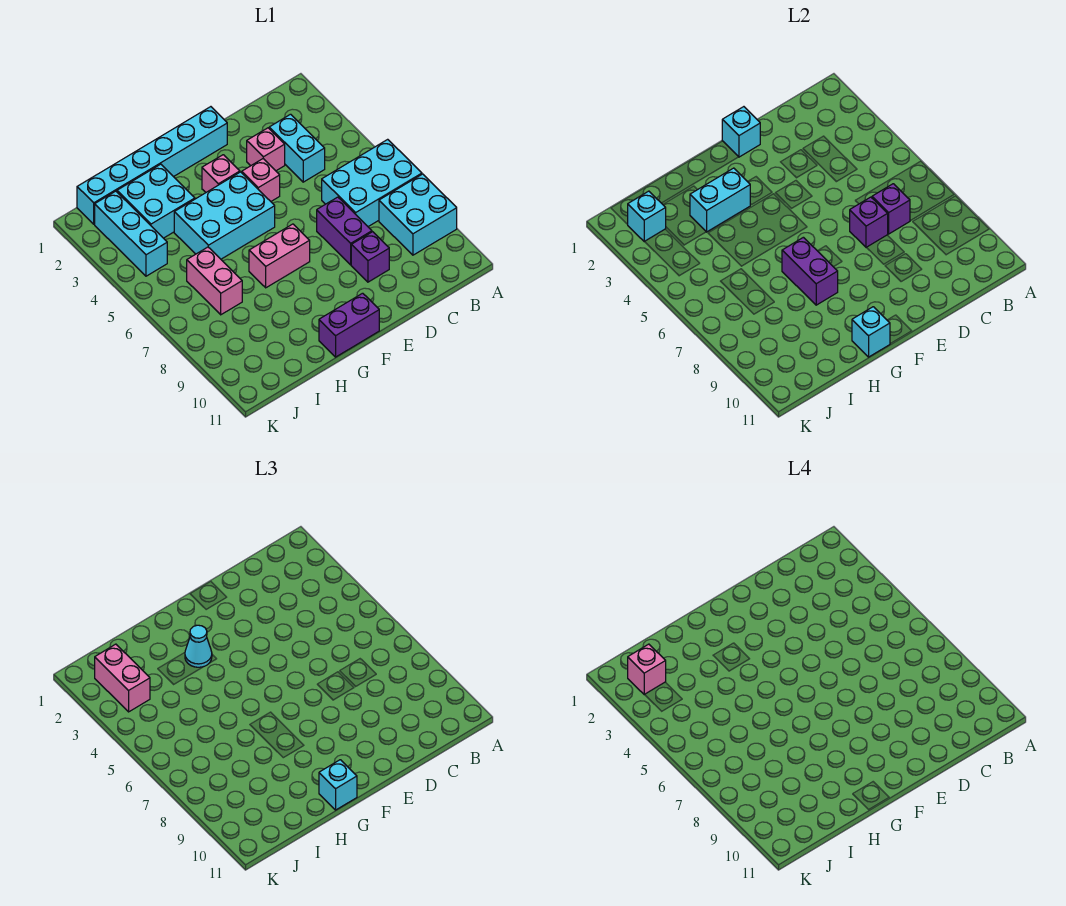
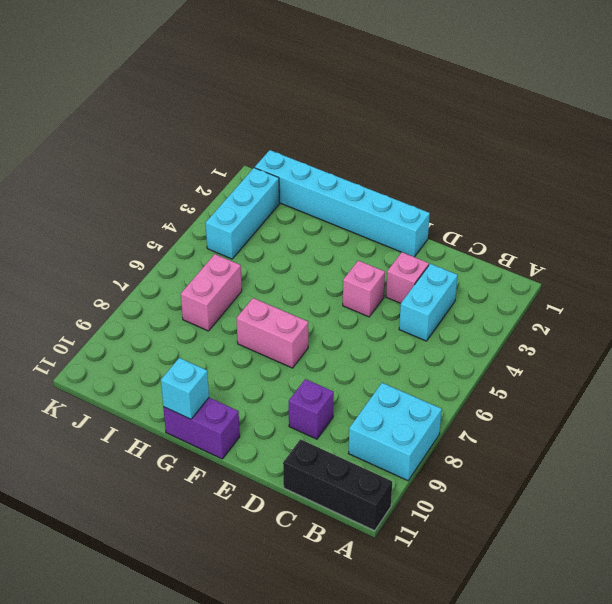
black brick A11:C11 level 1 -> none
none -> cyan brick A6:C7 level 1
none -> purple brick D7:D8 level 1
none -> pink brick F3 level 1

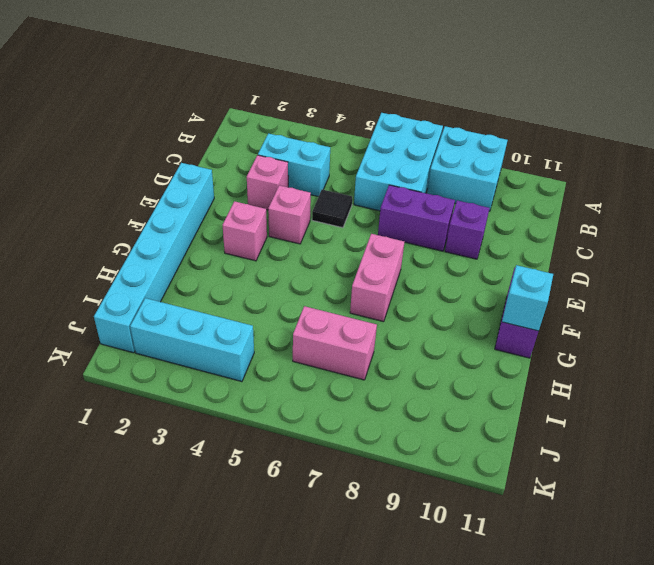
black tile D5 level 1 -> none
none -> cyan brick F4:H5 level 1
none -> cyan brick H2:I3 level 1
none -> purple brick C7 level 2

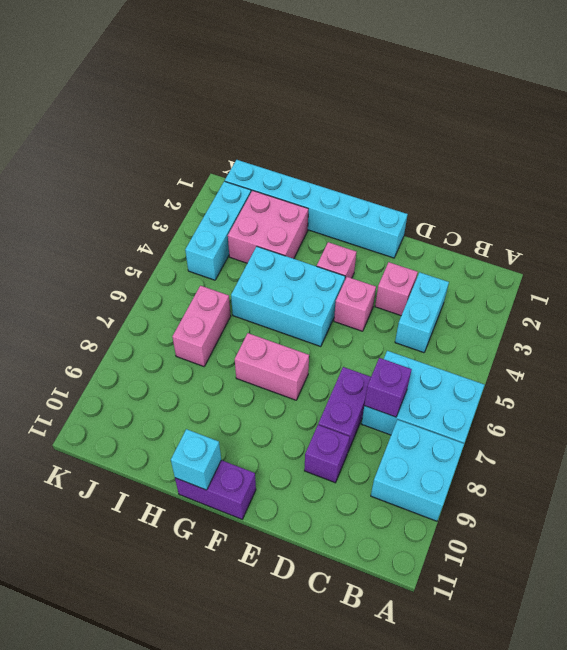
pink brick H2:I3 level 1 -> cyan brick H2:I3 level 1
none -> purple brick D7 level 2
none -> cyan brick E1 level 2
none -> cyan brick G3:H3 level 2

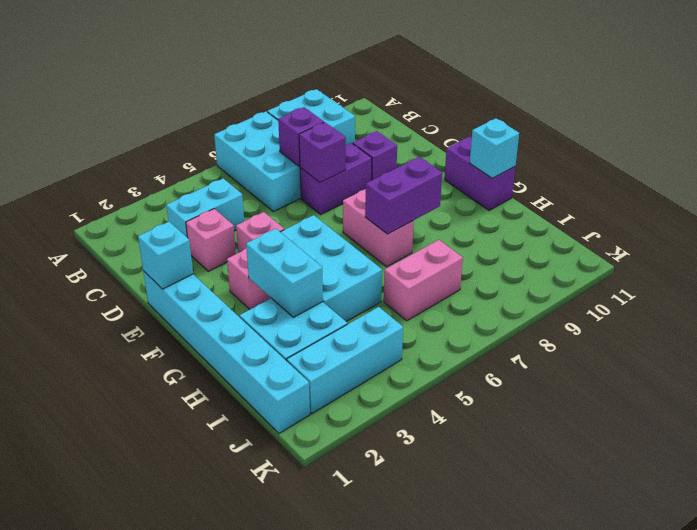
none -> cyan brick J2 level 2
none -> cyan cone G3 level 3
none -> cyan brick G11 level 3

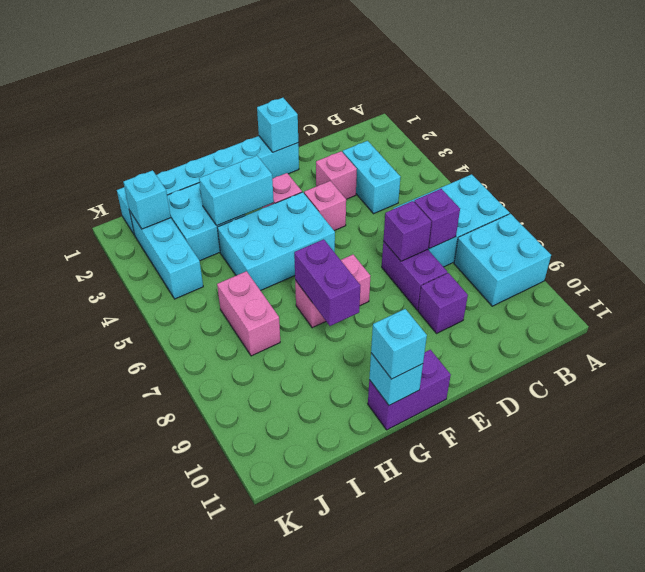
none -> cyan cone G3 level 3
none -> pink brick J2:J3 level 3
none -> pink brick J2 level 4

